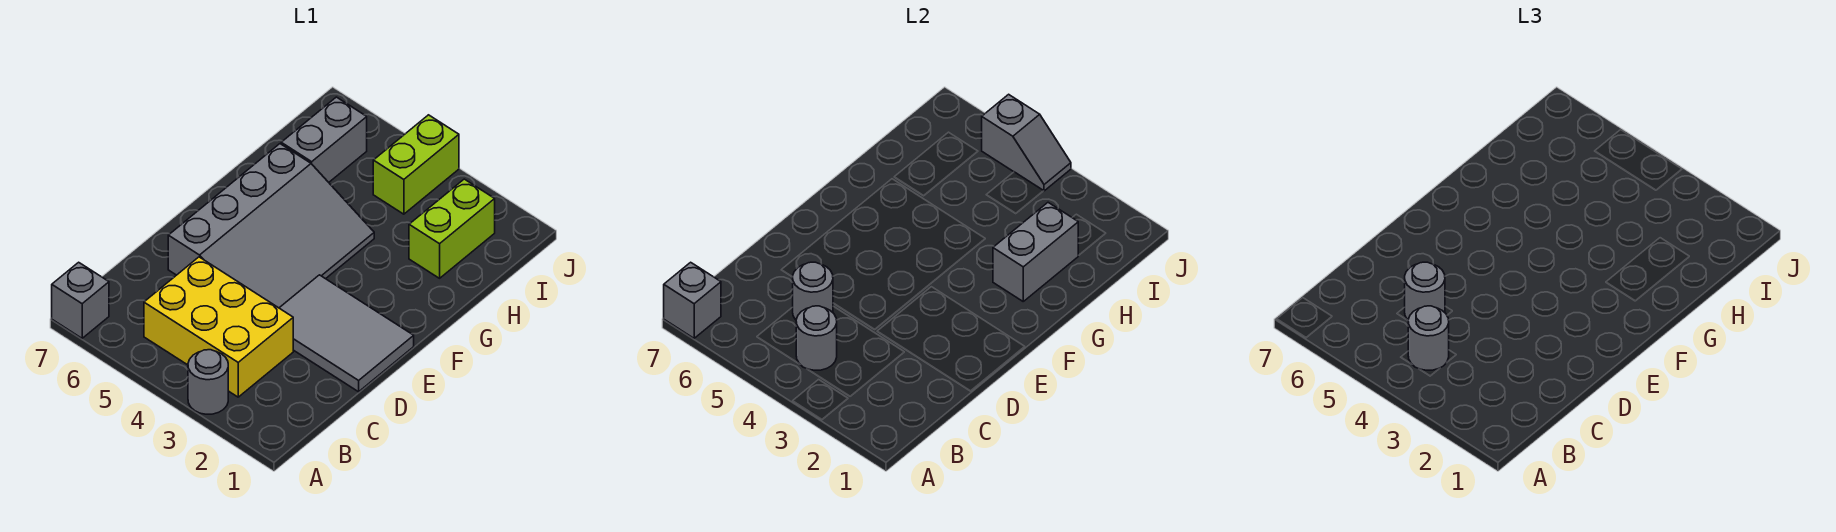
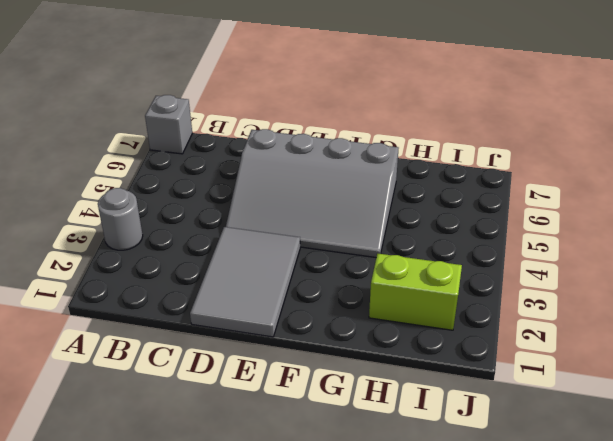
none -> yellow brick B3:C5 level 1
none -> grey brick H6:I6 level 1
none -> lime brick I4:J4 level 1

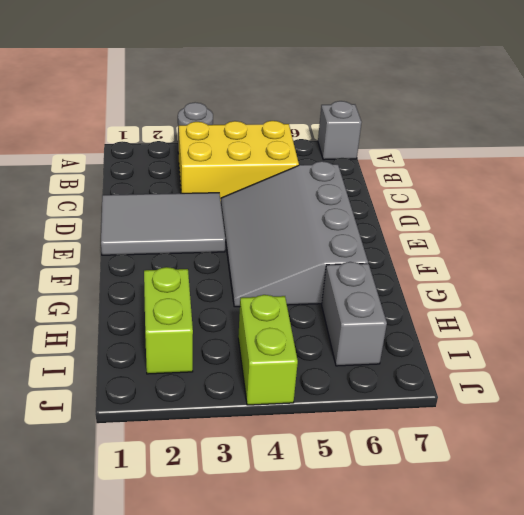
none -> grey brick A7 level 2
none -> grey round brick B4 level 2
none -> grey round brick C5 level 2

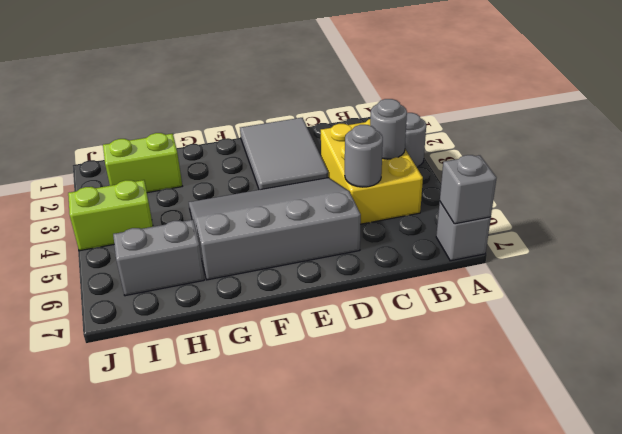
none -> grey brick G2:H2 level 2
none -> grey slope J4:J5 level 2 top 5
none -> grey round brick B4 level 3

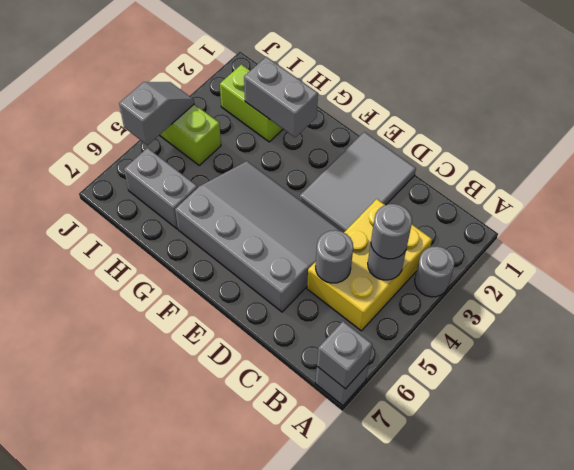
none -> grey round brick C5 level 3

